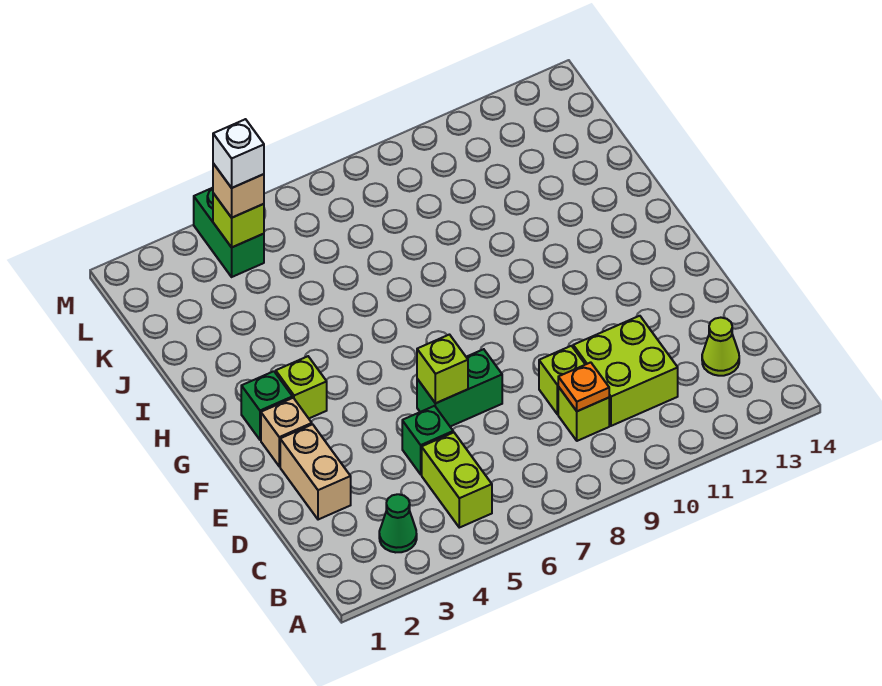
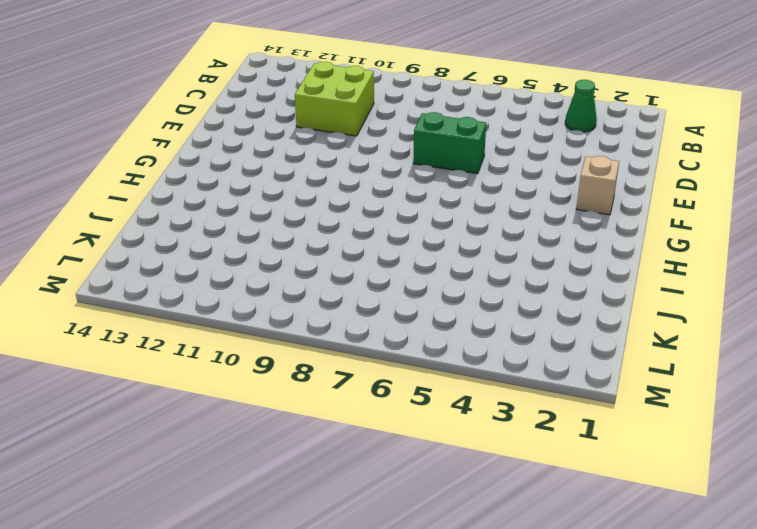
none -> lime brick B5:C5 level 1
none -> lime brick C9 level 1
none -> lime cone C13 level 1

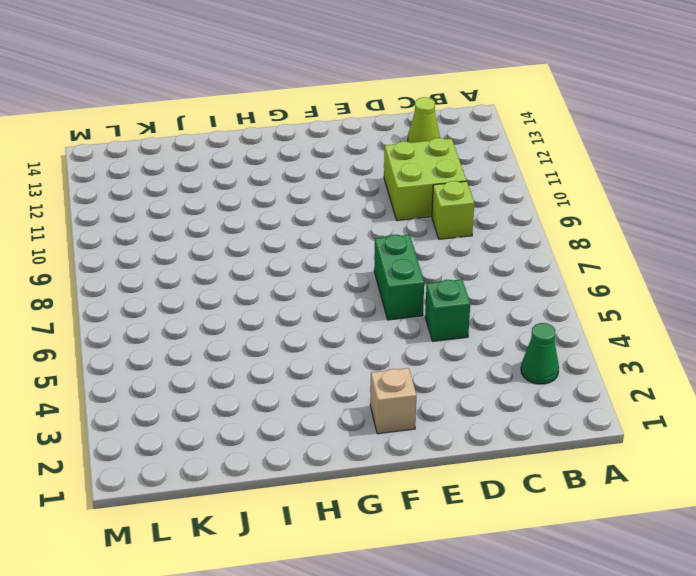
none -> lime brick B5:C5 level 1
none -> tan brick D2:E2 level 1
none -> lime brick D9 level 1

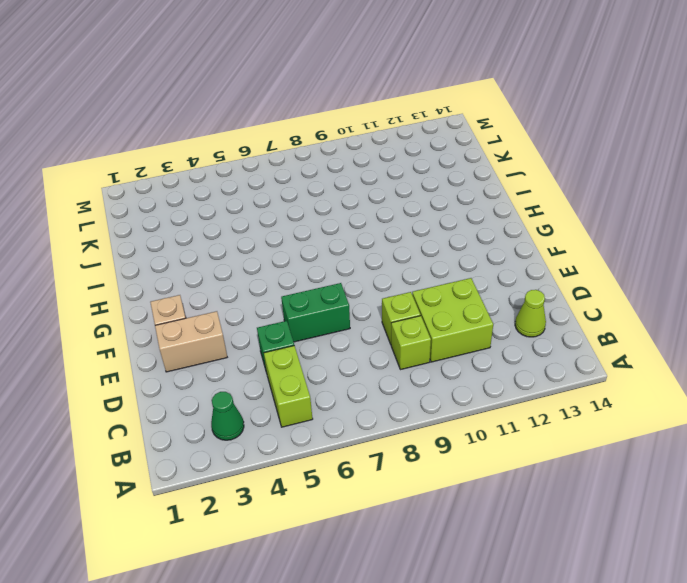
tan brick E2:E3 level 1 -> tan brick D2:E2 level 1
none -> green brick G2 level 1
none -> lime brick G3 level 1
none -> green brick L4:M4 level 1

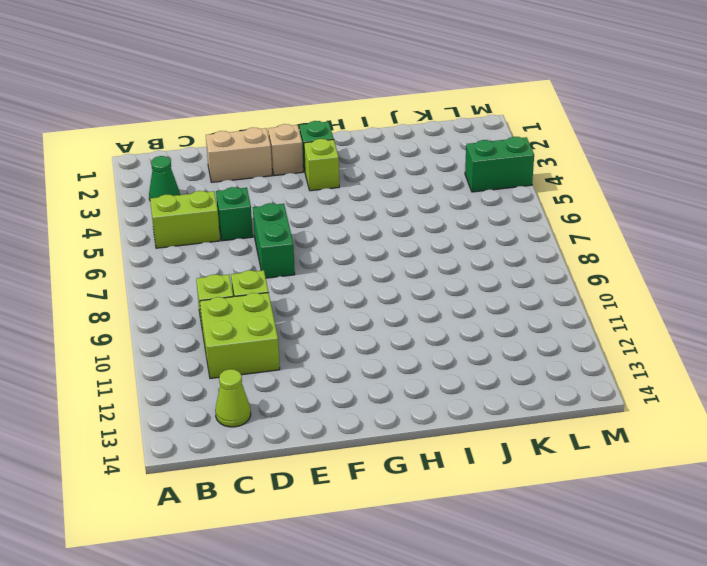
none -> orange plate C9 level 2
none -> lime brick E6 level 2
none -> lime brick L4 level 2

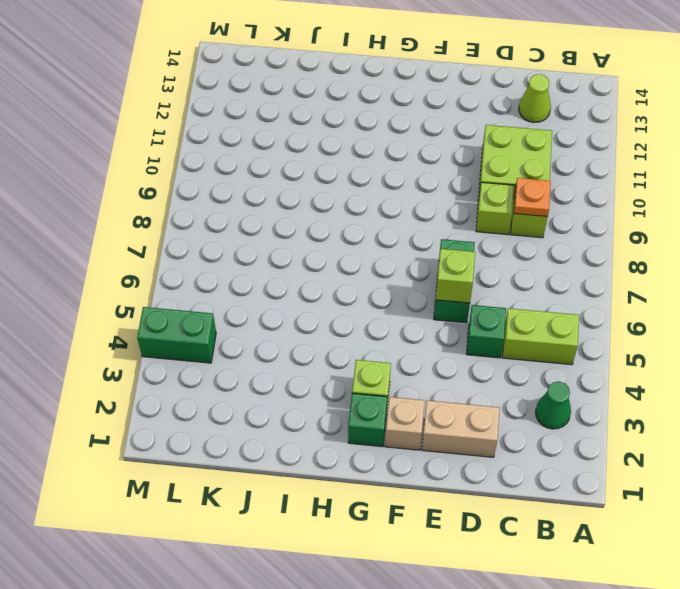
none -> lime brick L4 level 2
none -> tan brick L4 level 3
none -> white brick L4 level 4

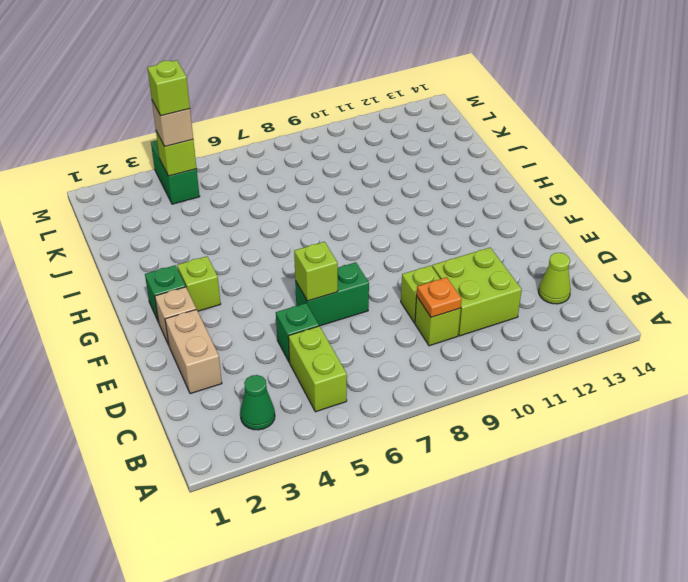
lime brick L4 level 4 -> white brick L4 level 4

